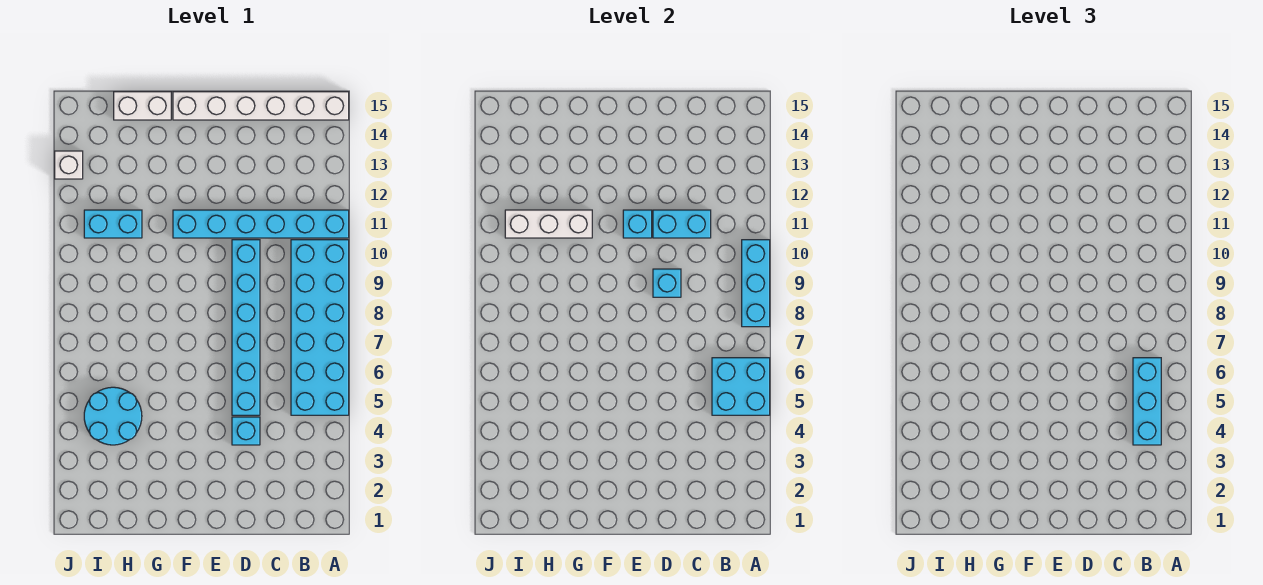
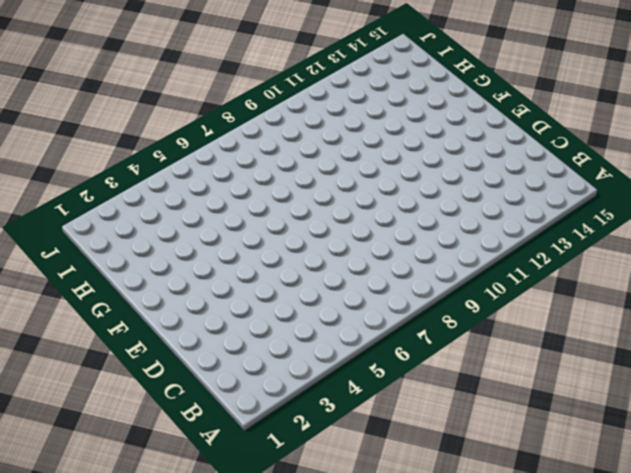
none -> cyan brick A5:B10 level 1
none -> cyan brick A11:F11 level 1
none -> white brick A15:F15 level 1

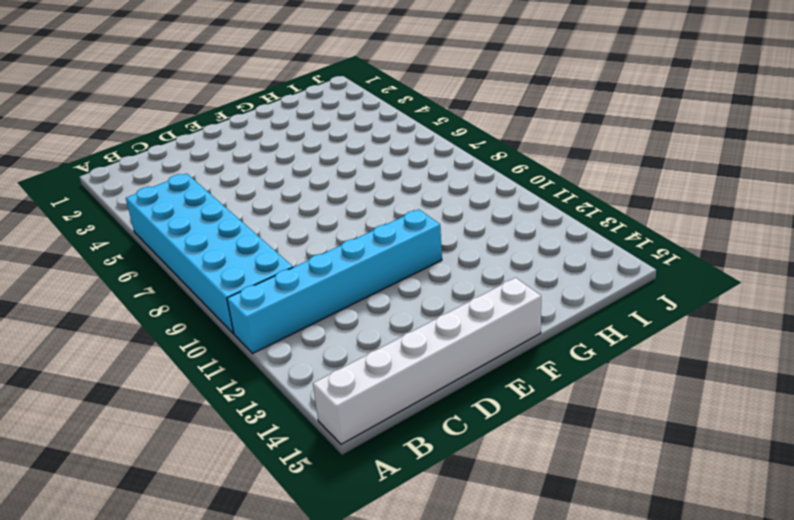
none -> cyan brick D4 level 1
none -> cyan brick D5:D10 level 1
none -> white brick G15:H15 level 1

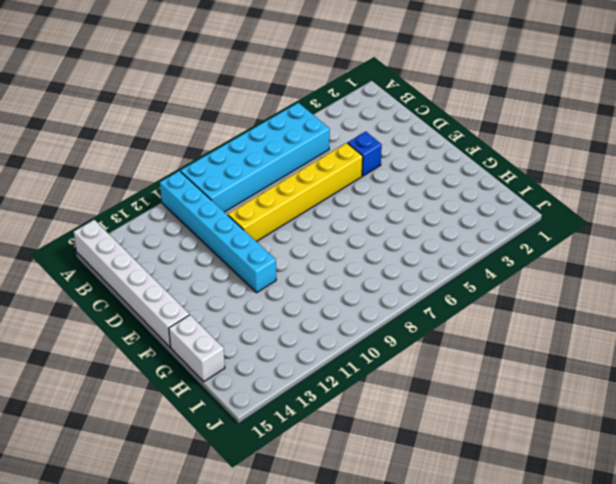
blue brick D4 level 1 -> cyan brick D4 level 1
yellow brick D5:D10 level 1 -> cyan brick D5:D10 level 1
none -> cyan round brick H4:I5 level 1
none -> cyan brick H11:I11 level 1
none -> white brick J13 level 1

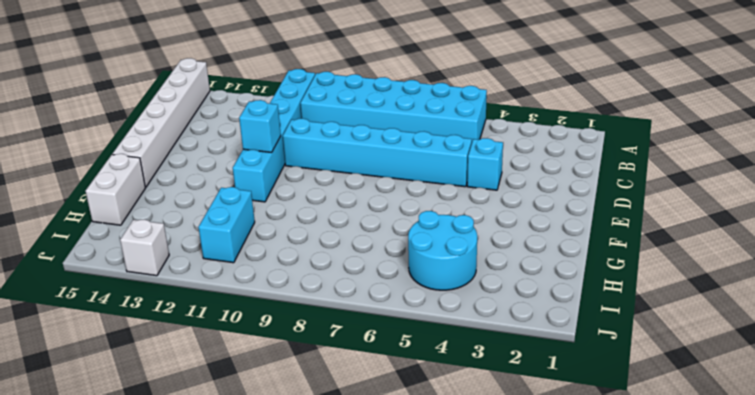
none -> cyan brick A5:B6 level 2
none -> cyan brick A8:A10 level 2
none -> cyan brick C11:D11 level 2

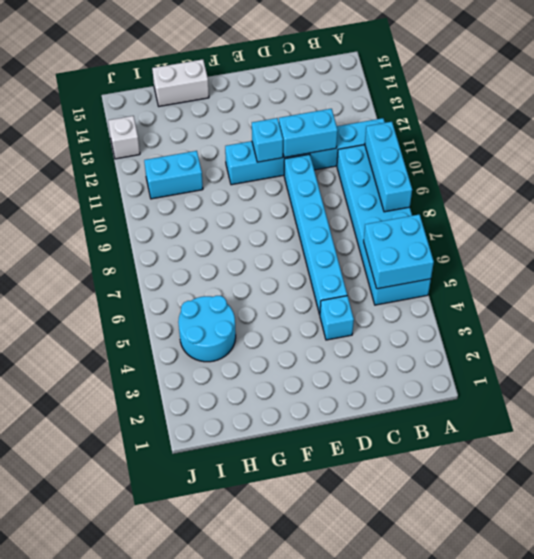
none -> white brick A15:F15 level 1
none -> cyan brick D9 level 2
none -> white brick G11:I11 level 2

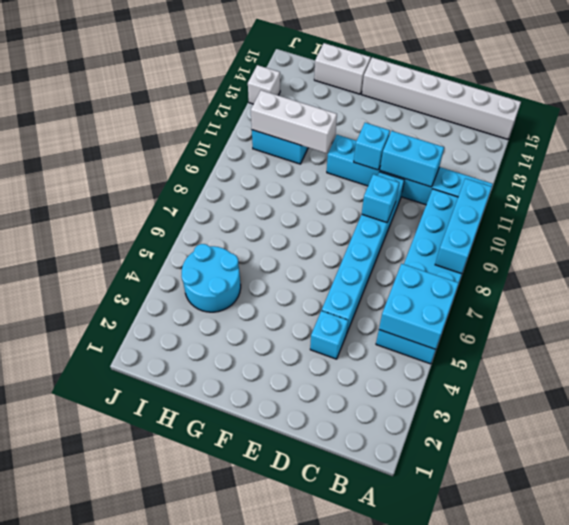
none -> cyan brick B4:B6 level 3

